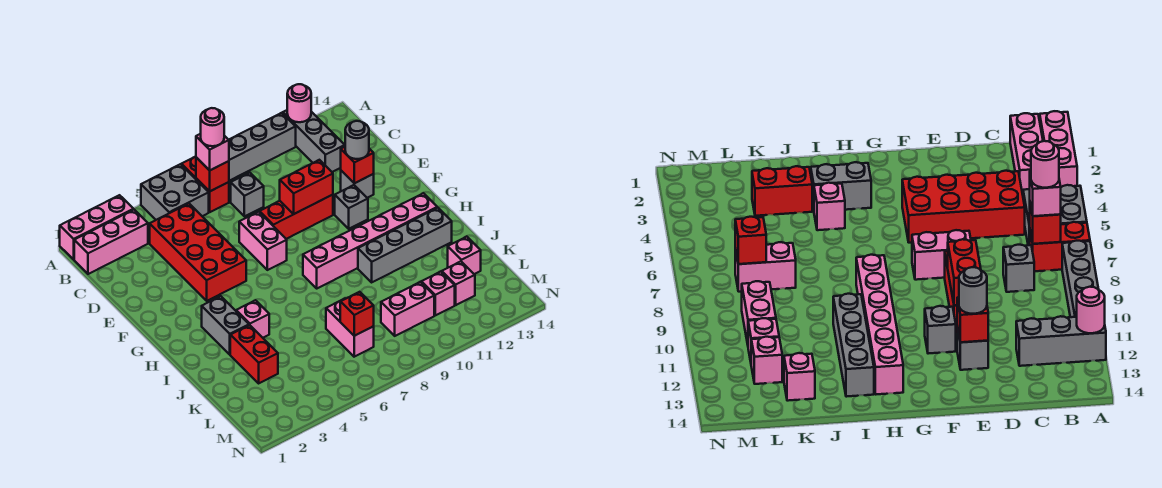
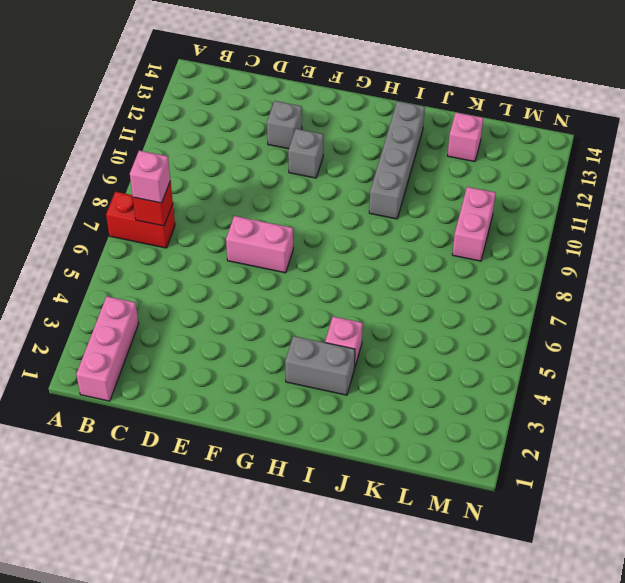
none -> pink brick A1:A3 level 1
none -> grey brick A5:B6 level 1
none -> grey brick A8:A11 level 1
none -> grey brick A12:C12 level 1

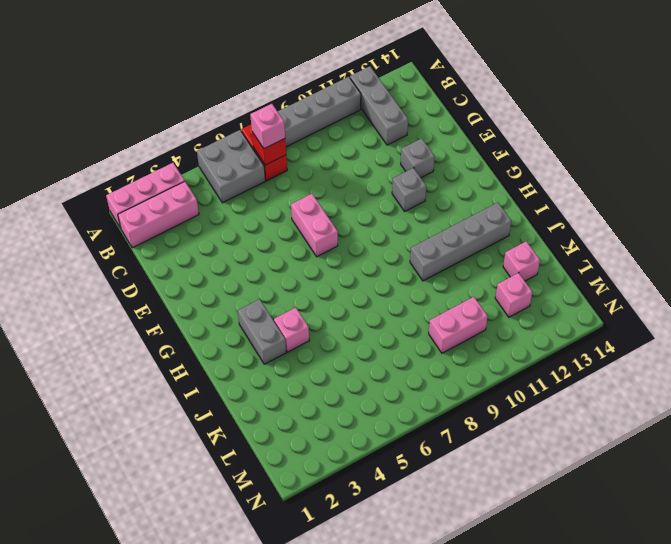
none -> red brick C4:F5 level 1
none -> grey brick C8 level 1
none -> red brick E8:E10 level 1
none -> pink brick H8:H13 level 1

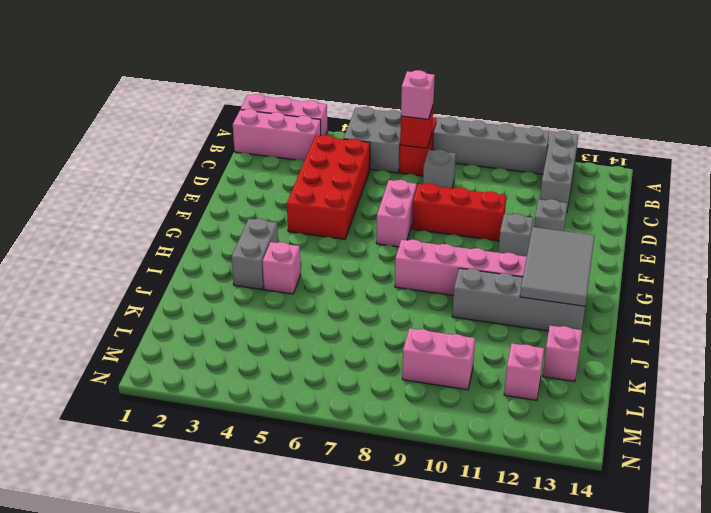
grey tile G12:I13 level 2 -> none
none -> red brick J3:K3 level 1
none -> pink brick K7:L7 level 1
none -> pink brick L11 level 1
none -> pink round brick A12 level 2

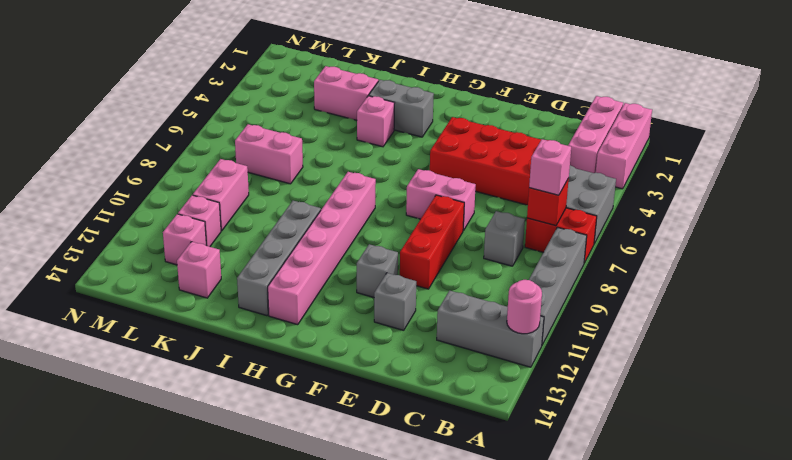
pink brick J3:K3 level 1 -> red brick J3:K3 level 1
none -> red brick E9:E10 level 2
none -> red brick E12 level 2
none -> red brick L7 level 2
none -> grey round brick E12 level 3

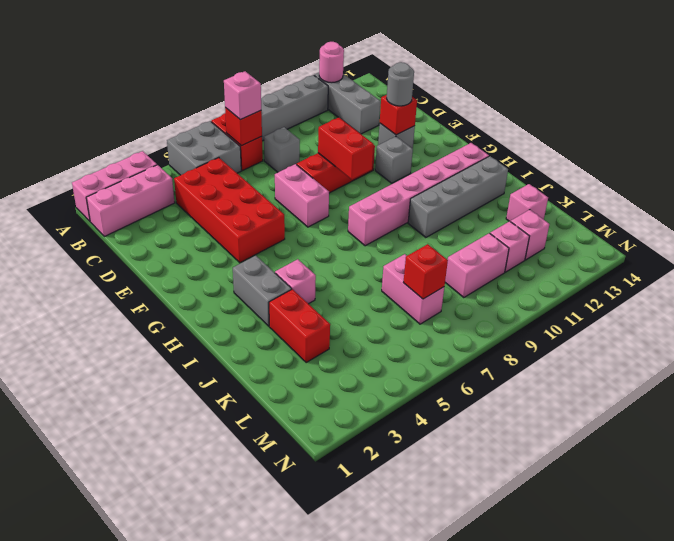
red brick E9:F9 level 2 -> red brick E9:E10 level 2
none -> pink round brick B7 level 4

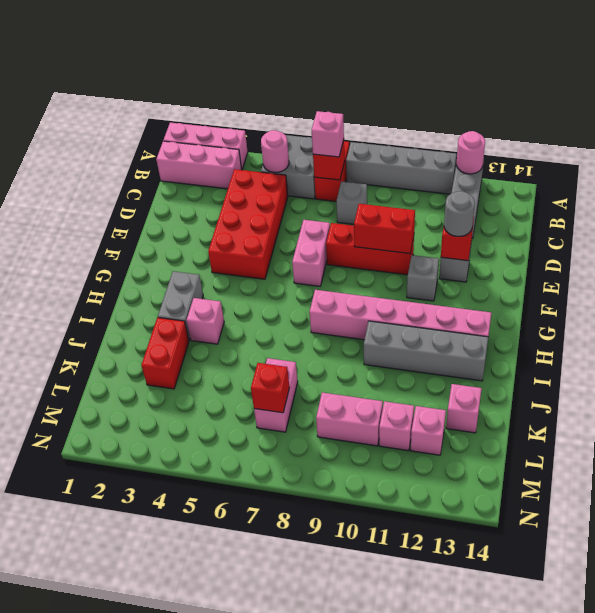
pink round brick B5 level 2 -> pink round brick B7 level 4

